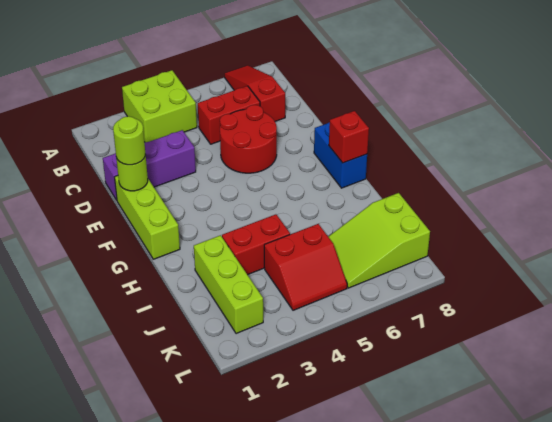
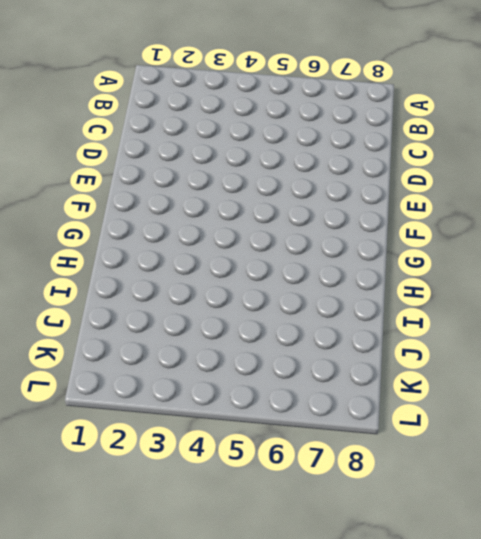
none -> lime brick A3:B4 level 1
none -> red slope A7:C7 level 1 top C
none -> red brick C5:C6 level 1

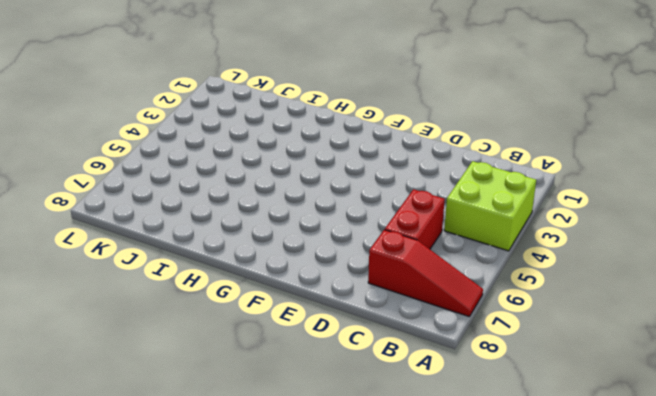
none -> purple brick D1:D3 level 1
none -> red round brick D5:E6 level 1
none -> lime brick E1:G1 level 1

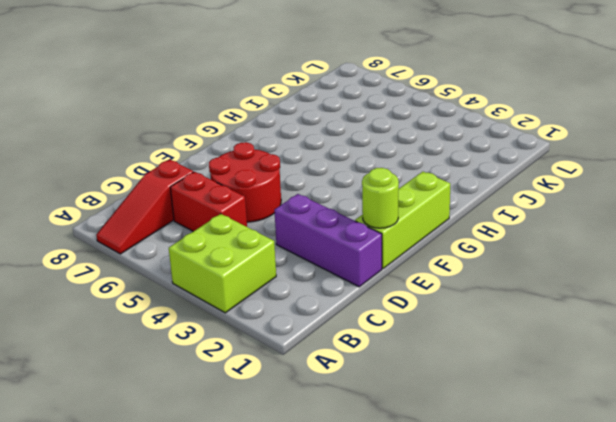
none -> blue brick F8:G8 level 1
none -> lime brick I2:K2 level 1
none -> red brick I3:I4 level 1

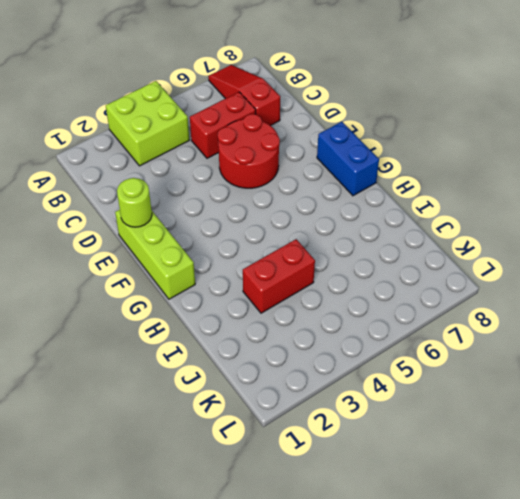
none -> purple brick D1:D3 level 1
none -> lime brick I2:K2 level 1
none -> red slope J4:K5 level 1 top J

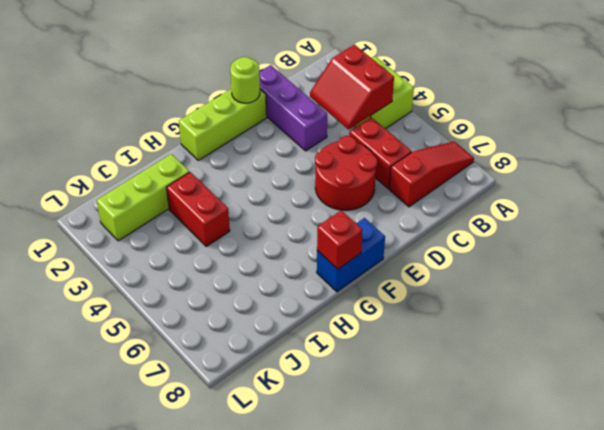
red slope B3:C4 level 2 top B -> red slope J4:K5 level 1 top J
none -> lime slope J6:K8 level 1 top 8
none -> lime round brick E1 level 3

